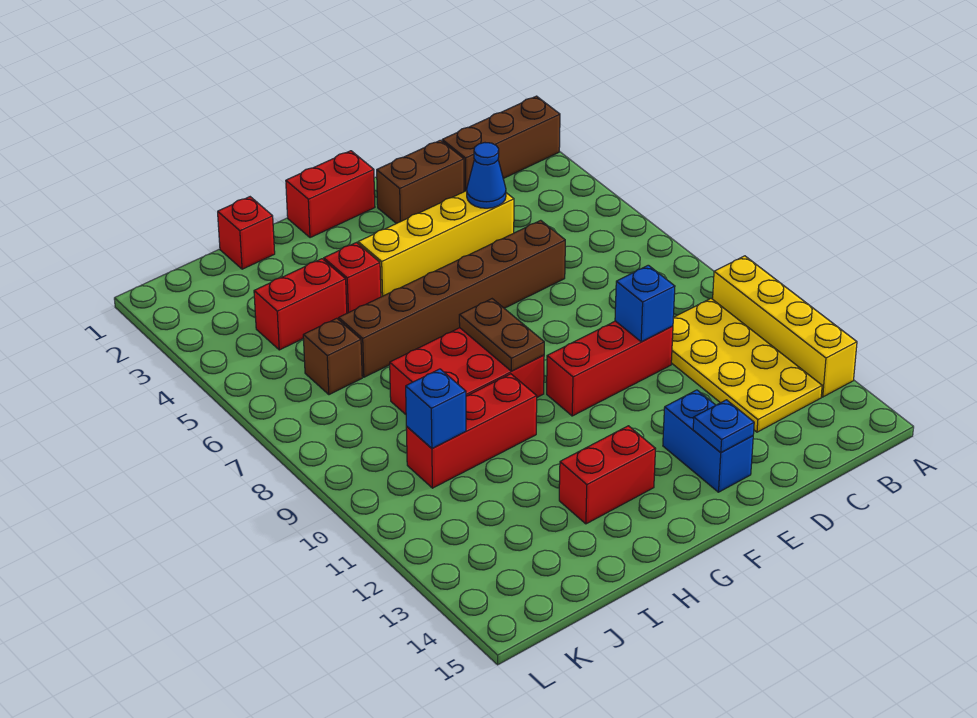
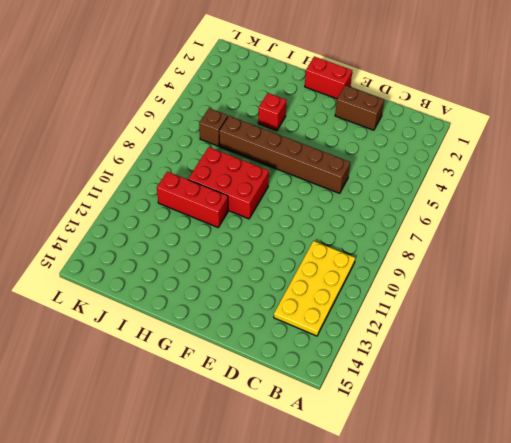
none -> brown brick A2:C2 level 1
none -> yellow brick A10:A13 level 1
none -> yellow brick D4:G4 level 1

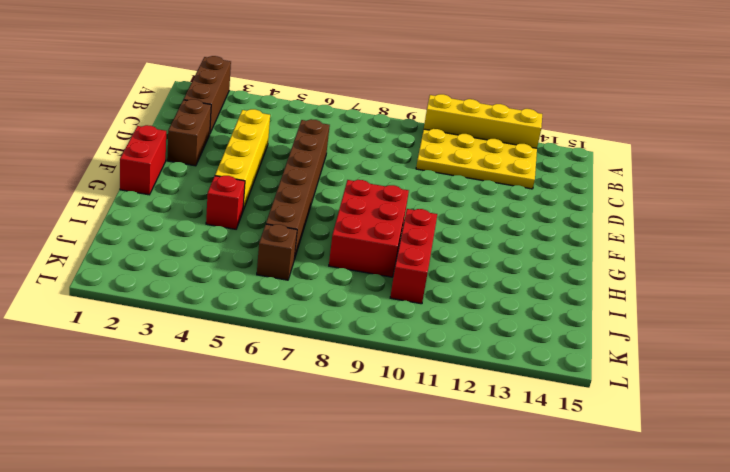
none -> red brick D10:F10 level 1
none -> blue brick E13:E14 level 1
none -> red brick G13:H13 level 1

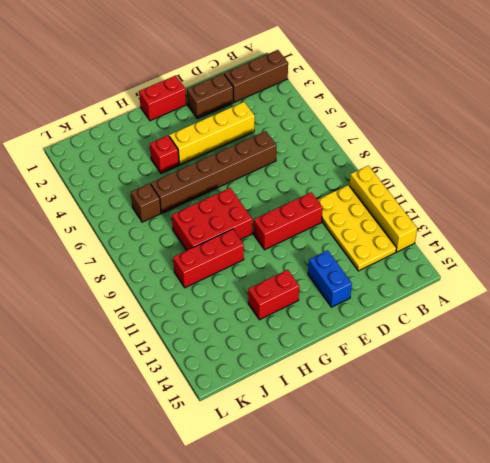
none -> red brick I1 level 1
none -> red brick I4:J4 level 1
none -> blue cone D4 level 2

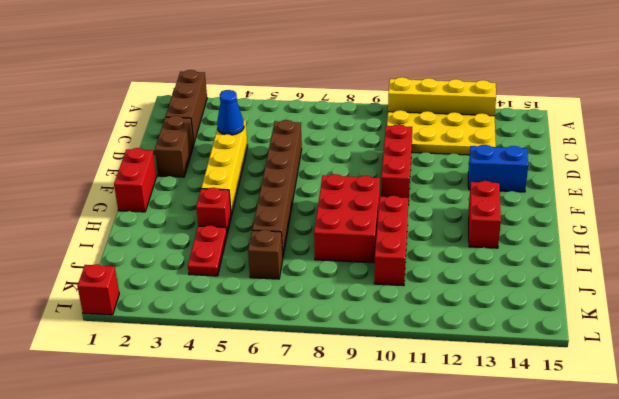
red plate I4:J4 level 1 -> red brick I4:J4 level 1
red brick L1 level 1 -> red brick I1 level 1
none -> blue brick D10 level 2
none -> blue plate E14 level 2
none -> brown plate G8:G9 level 2

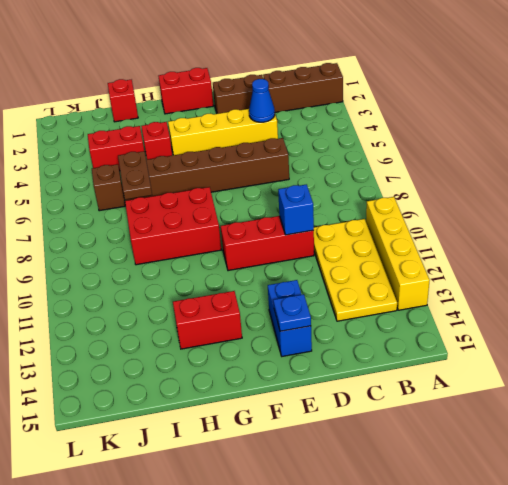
brown plate I6:I7 level 2 -> brown plate G8:G9 level 2
none -> red brick H10:J10 level 1
none -> blue brick J10 level 2

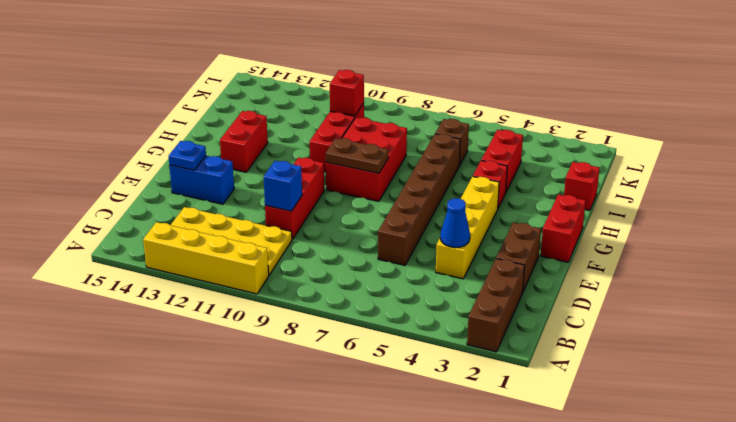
red brick J10 level 2 -> blue brick J10 level 2

